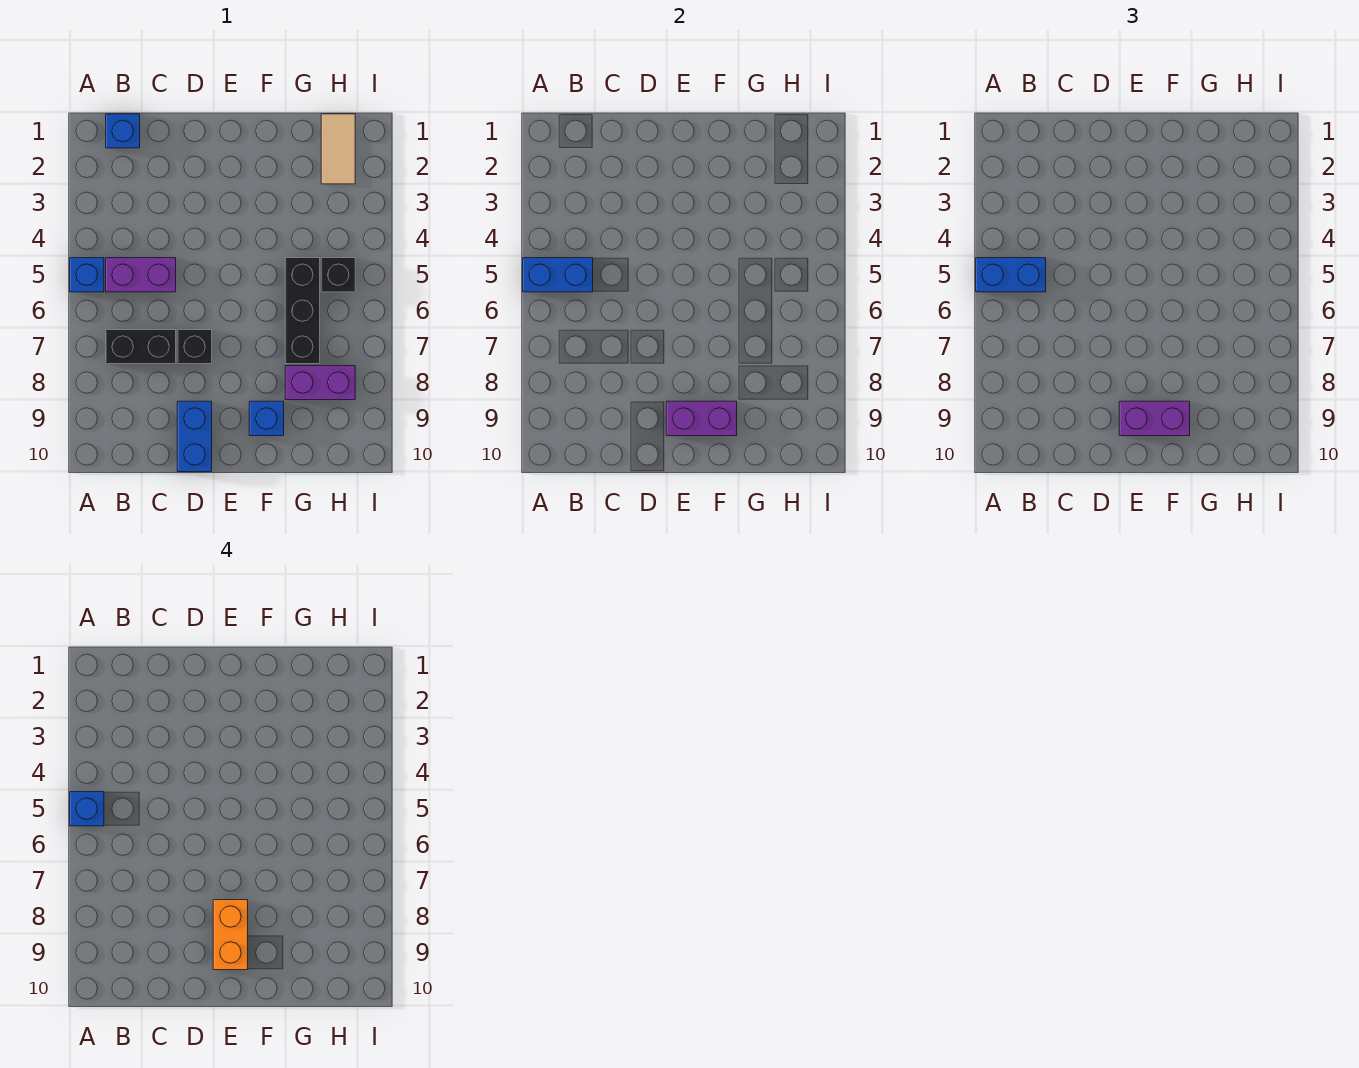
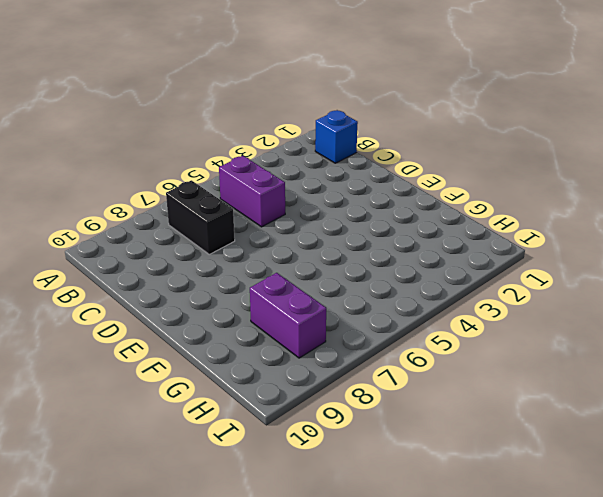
none -> blue brick A5 level 1
none -> black brick D7 level 1
none -> blue brick D9:D10 level 1

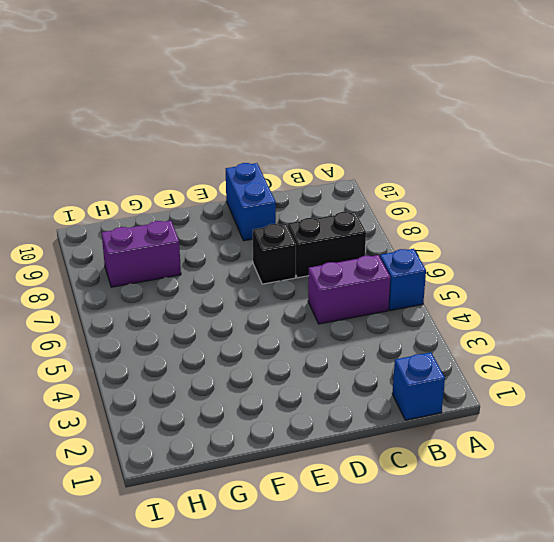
none -> blue brick F9 level 1
none -> black brick G5:G7 level 1
none -> tan tile H1:H2 level 1

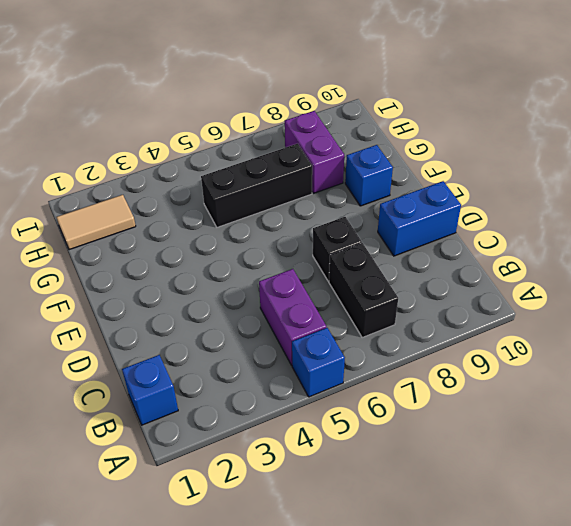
none -> black brick H5 level 1
none -> blue brick A5:B5 level 2
none -> purple brick E9:F9 level 2

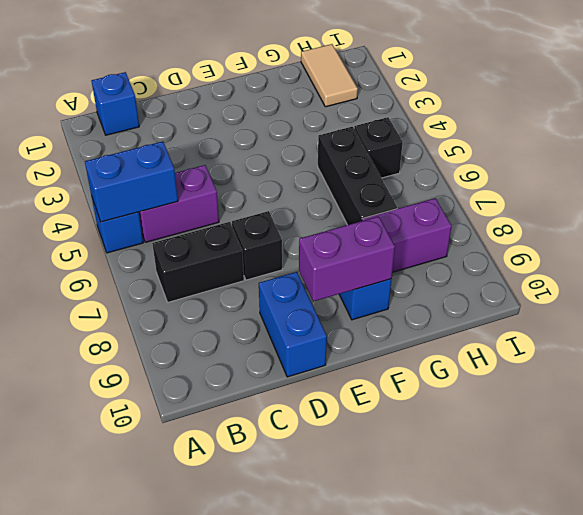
none -> blue brick A5:B5 level 3
none -> purple brick E9:F9 level 3
none -> blue brick A5 level 4

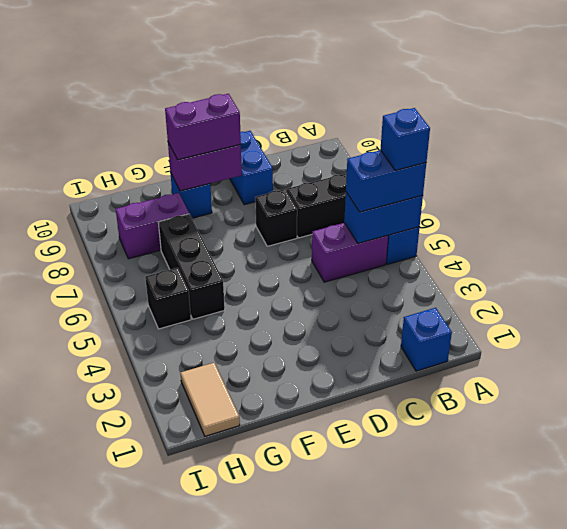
none -> orange brick E8:E9 level 4

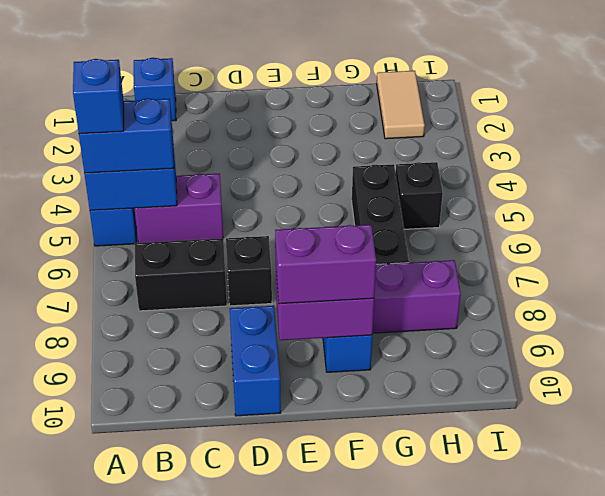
none -> orange brick E8:E9 level 4

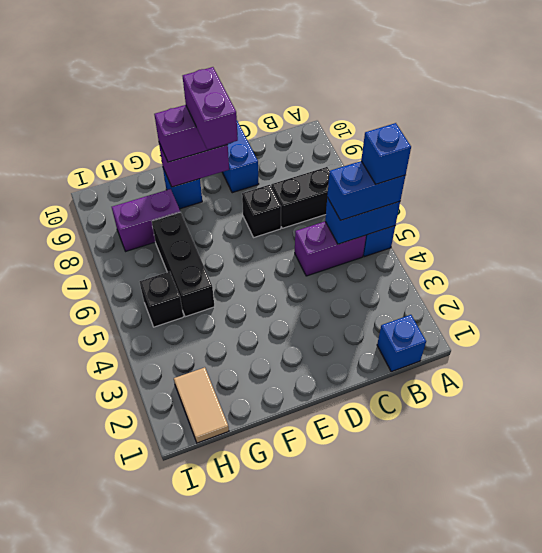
purple brick E8:E9 level 4 -> orange brick E8:E9 level 4

